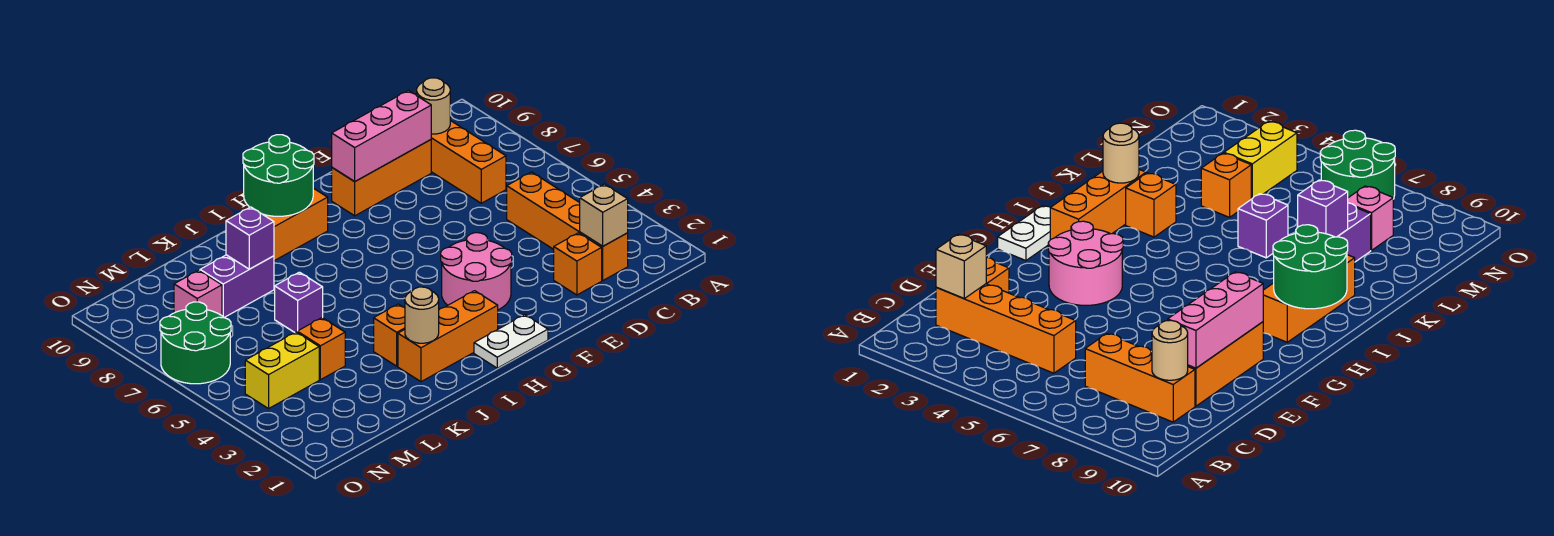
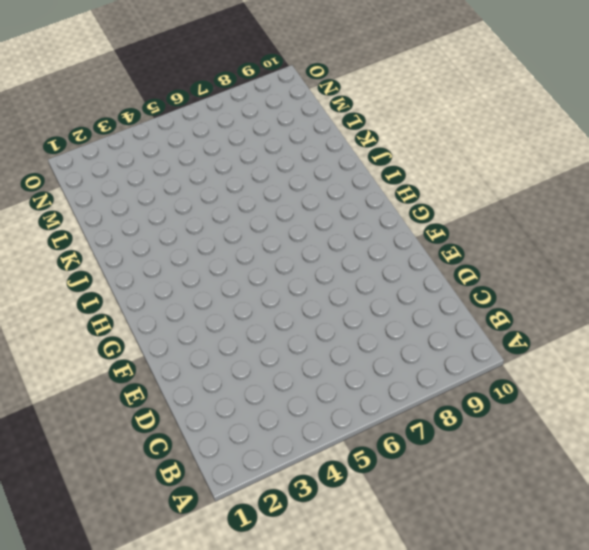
none -> orange brick C2:C5 level 1
none -> orange brick C7:C9 level 1
none -> orange brick D2 level 1

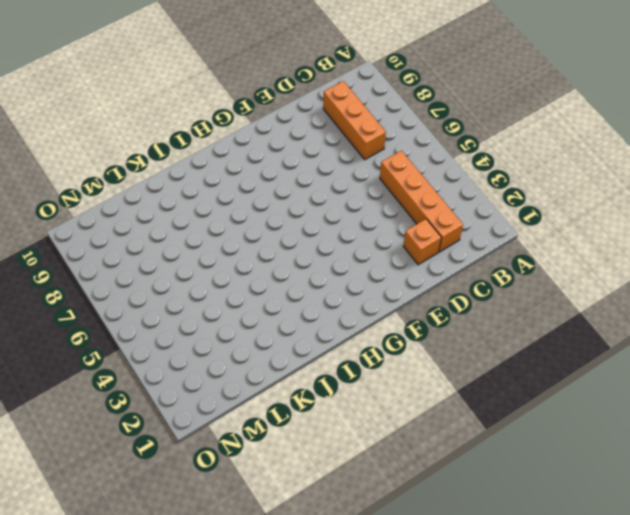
none -> orange brick D9:F9 level 1
none -> pink round brick F3:G4 level 1
none -> white plate G1:H1 level 1

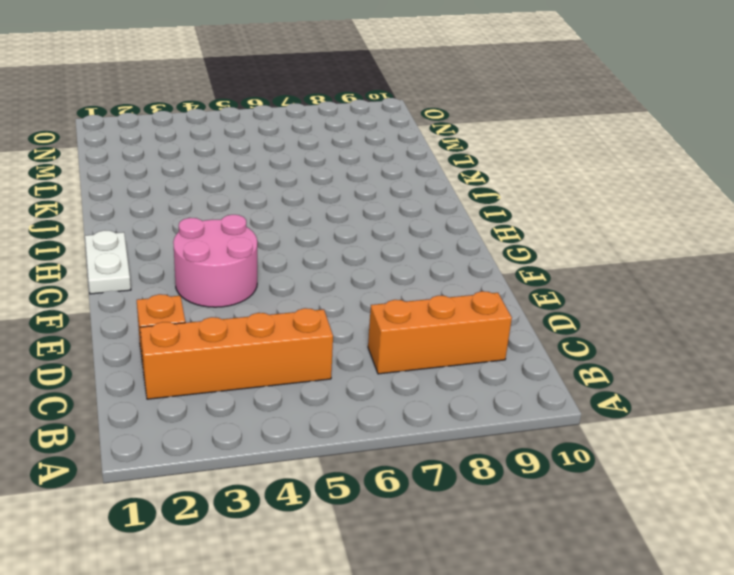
none -> orange brick D9:F9 level 1
none -> orange brick H2:J2 level 1
none -> orange brick H9:J9 level 1

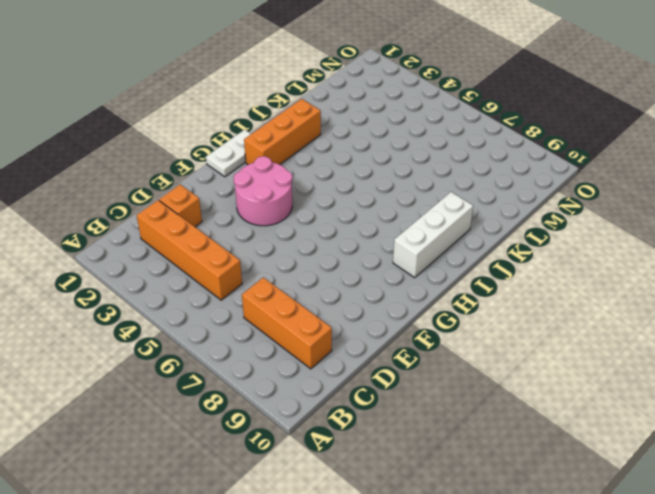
white brick H9:J9 level 1 -> orange brick H9:J9 level 1
none -> orange brick D9:F9 level 1
none -> orange brick J3 level 1
none -> purple brick K6 level 1

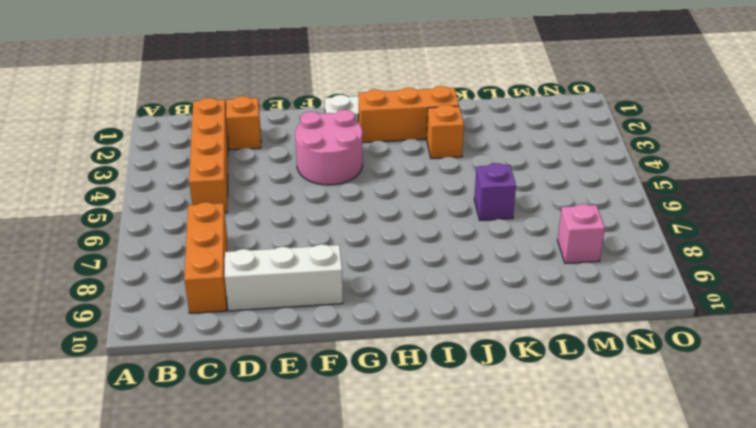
white brick D9:F9 level 1 -> orange brick D9:F9 level 1
none -> orange brick H9:J9 level 1
none -> purple brick K8:L8 level 1
none -> orange brick L4 level 1

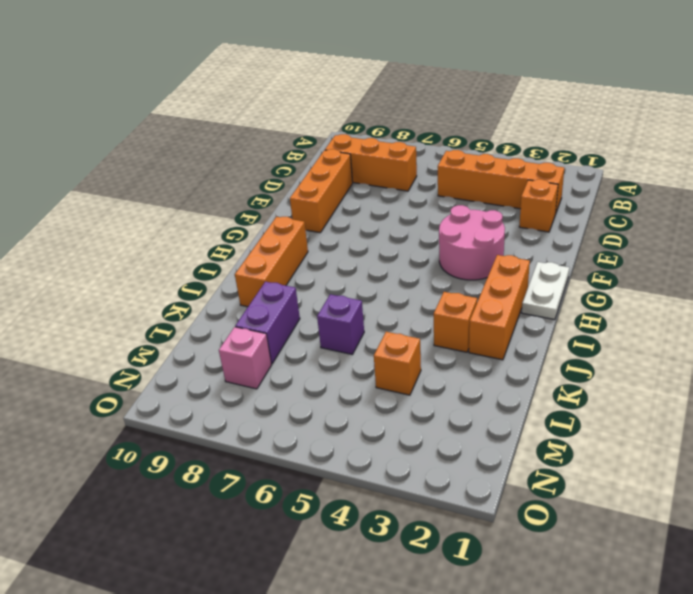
none -> yellow brick M4:N4 level 1
none -> green round brick N6:O7 level 1
none -> tan brick C2 level 2

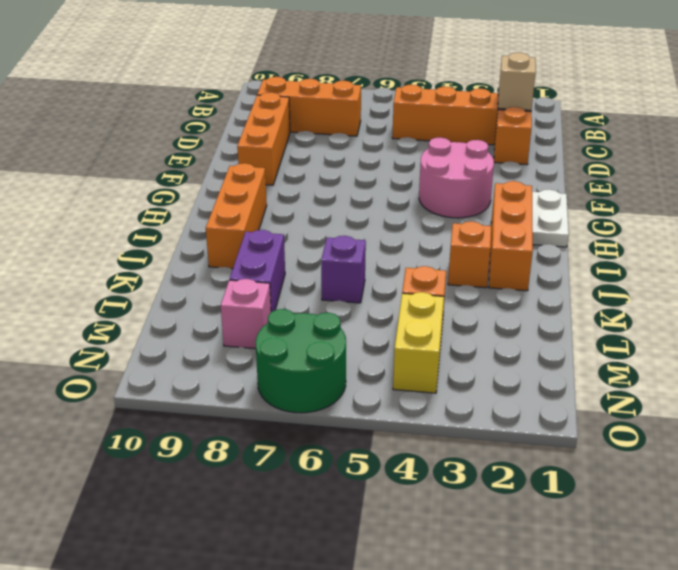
none -> tan round brick C9 level 2
none -> pink brick D9:F9 level 2
none -> green round brick H9:I10 level 2

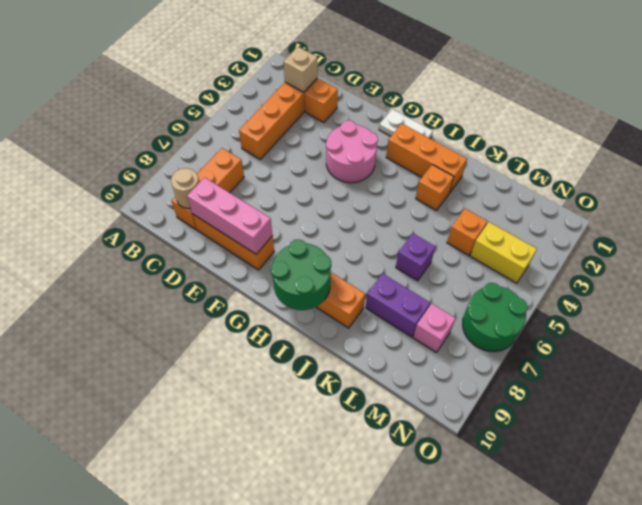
none -> tan round brick J2 level 2
none -> purple brick K8 level 2

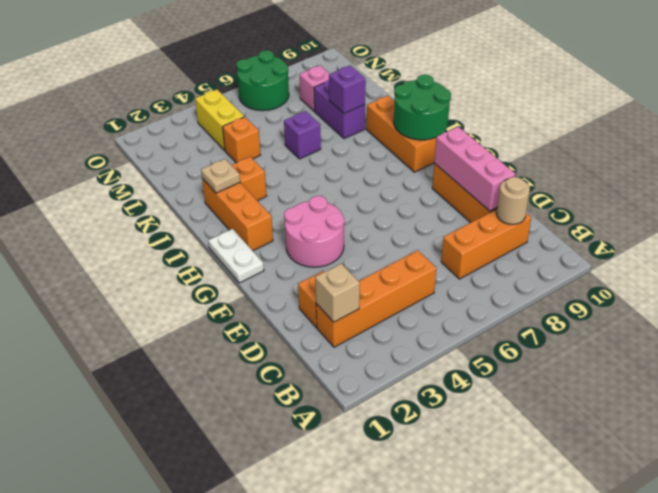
tan plate J2 level 2 -> tan round brick J2 level 2

